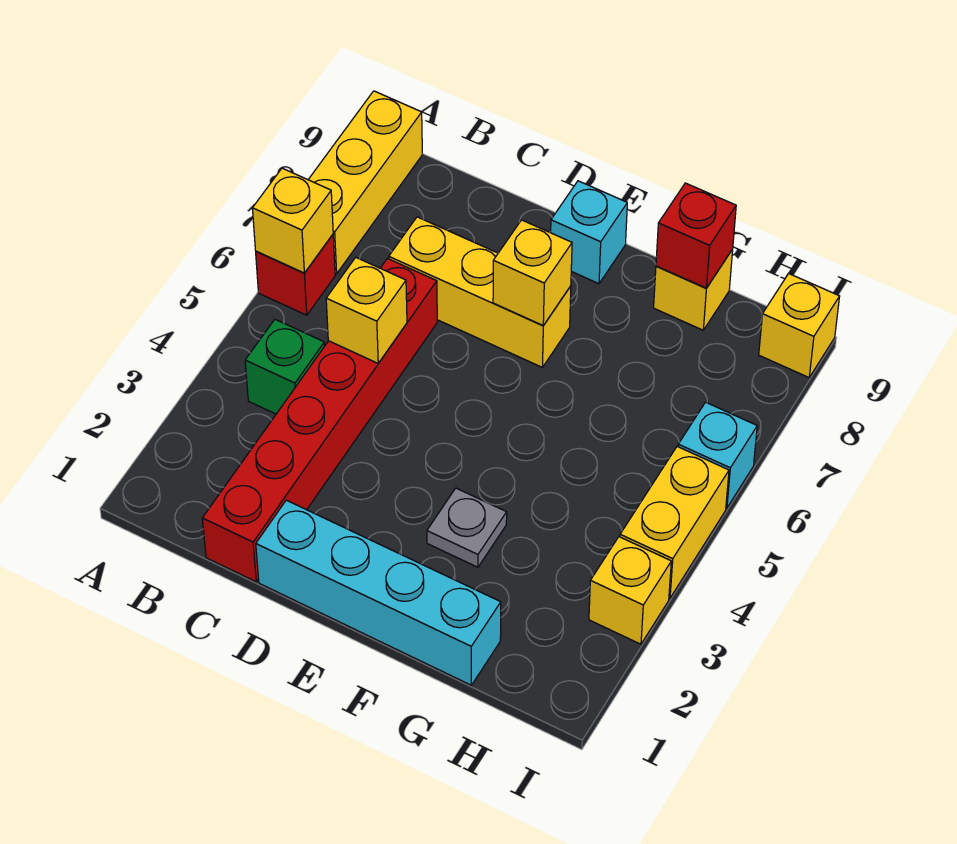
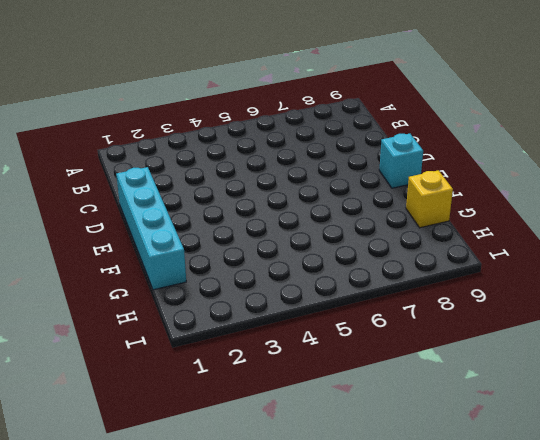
none -> red brick A6 level 1
none -> yellow brick A7:A9 level 1
none -> green brick B4 level 1

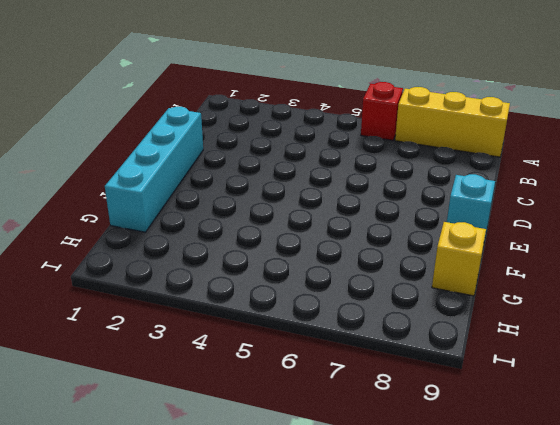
none -> green brick B4 level 1
none -> red brick C1:C6 level 1
none -> yellow brick C7:E7 level 1

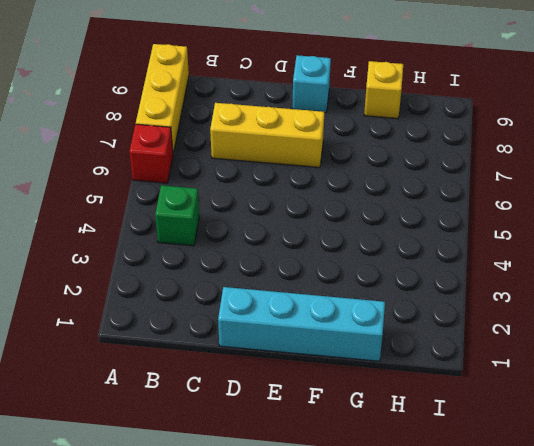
none -> red brick C1:C6 level 1
none -> grey plate F3 level 1
none -> yellow brick I3 level 1

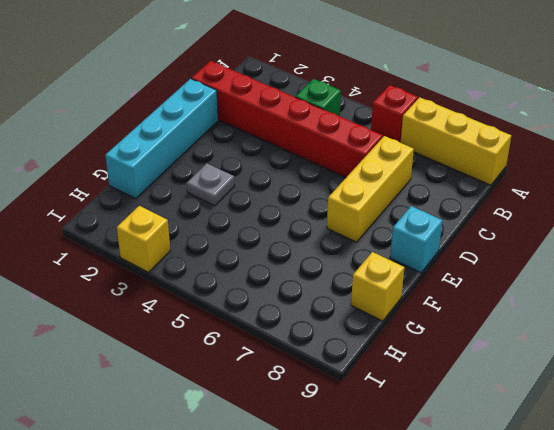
none -> yellow brick I4:I5 level 1
none -> cyan brick I6 level 1
none -> yellow brick I9 level 1

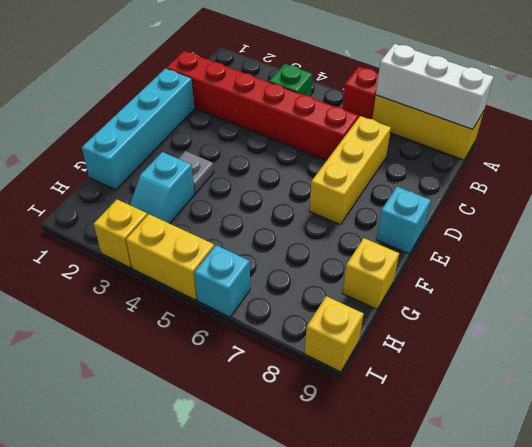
white brick A7:A9 level 2 -> none
cyan slope G3:H3 level 1 top G -> none
none -> yellow brick A6 level 2
none -> yellow brick C5 level 2
none -> yellow brick E7 level 2

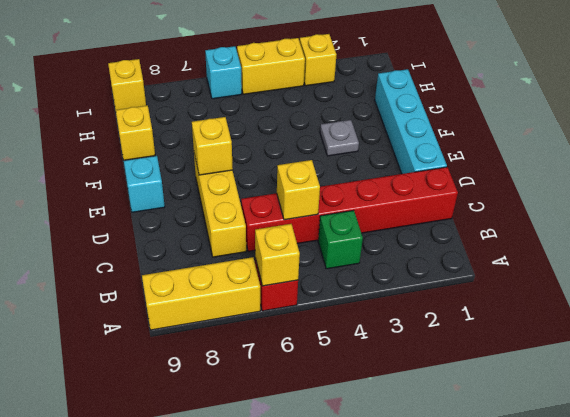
none -> red brick G9 level 2

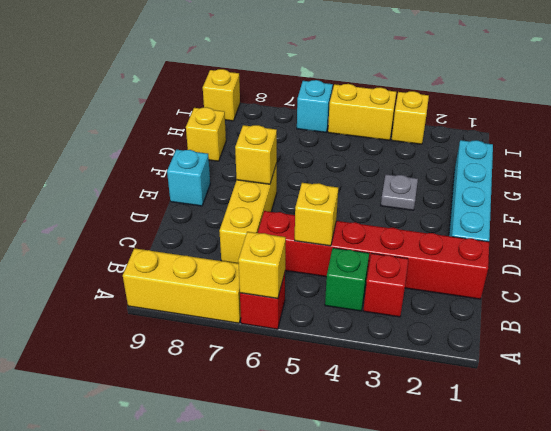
red brick B3 level 1 -> red brick G9 level 2

